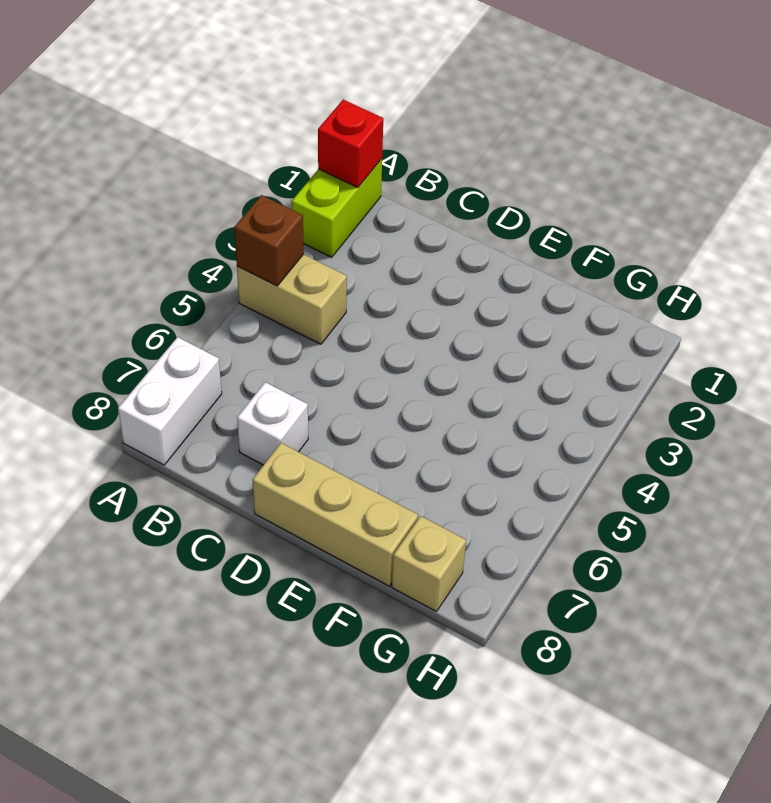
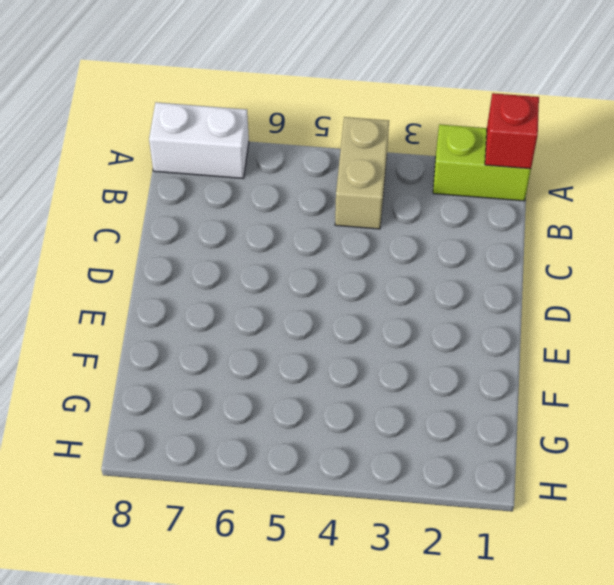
none -> white brick C7 level 1
none -> tan brick D8:F8 level 1

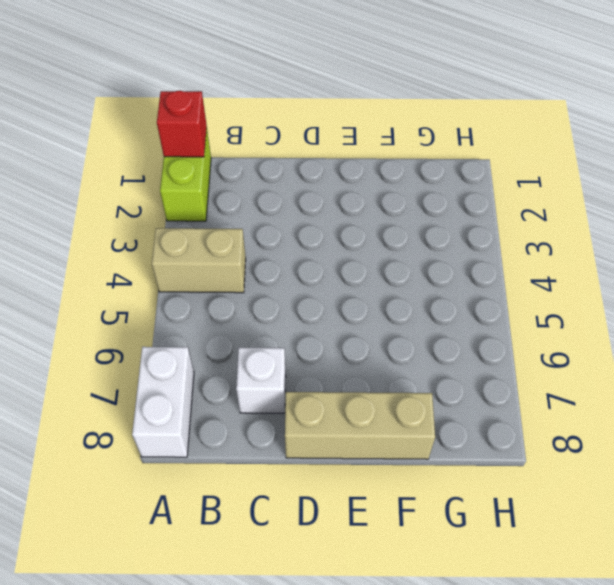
none -> tan brick G8 level 1
none -> brown brick A4 level 2

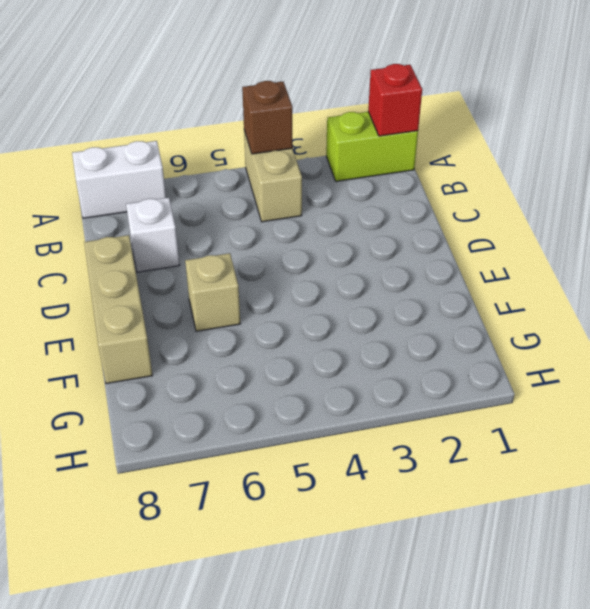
tan brick E6 level 1 -> tan brick G8 level 1

